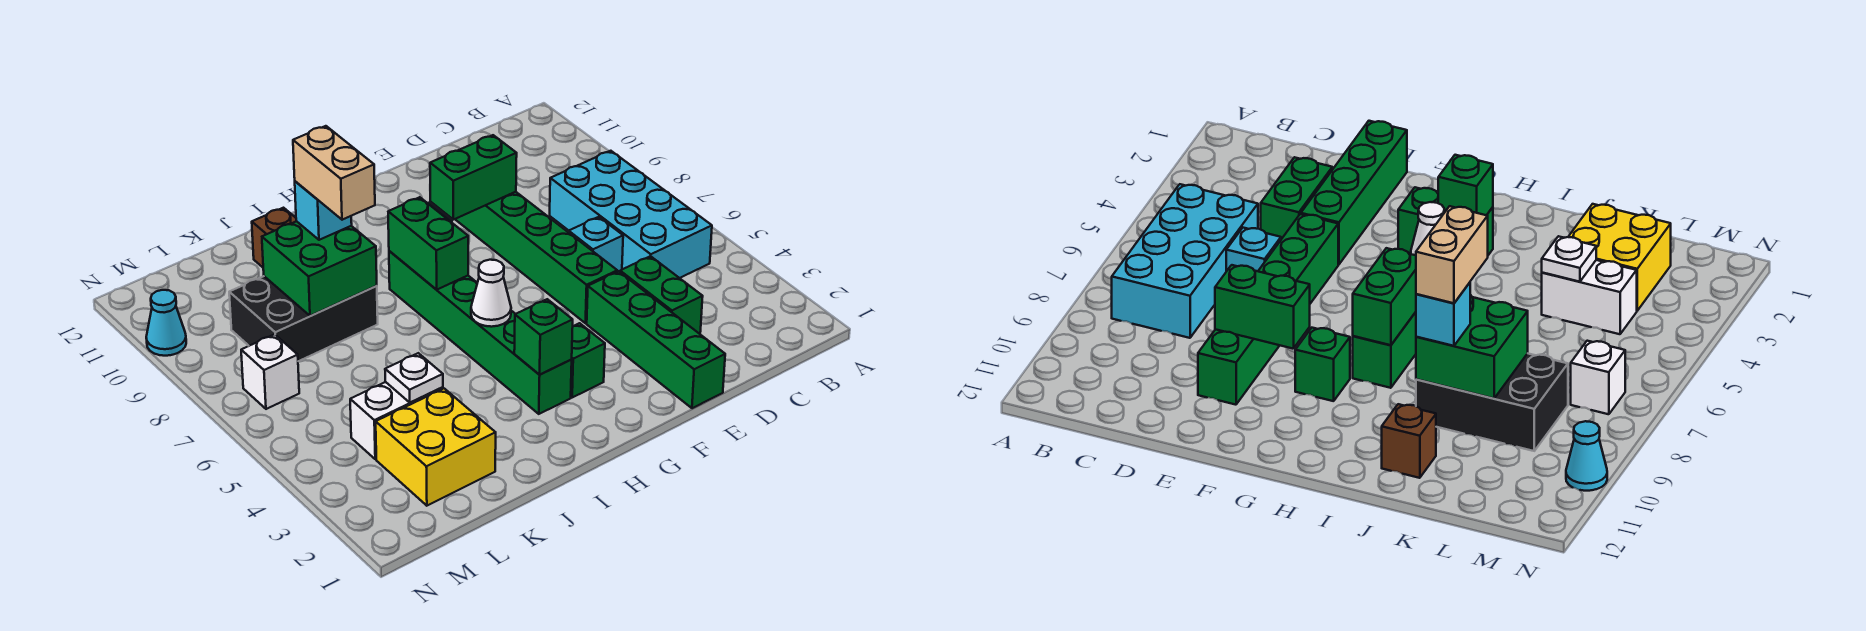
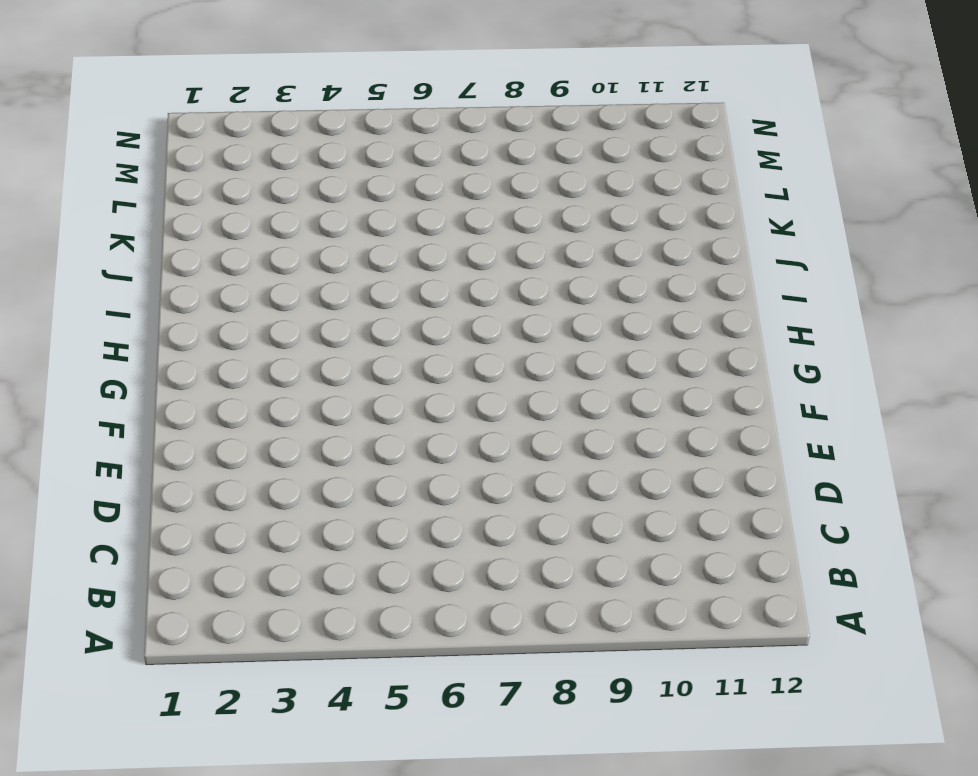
none -> cyan brick B5:C8 level 1
none -> green brick D3:D4 level 1
none -> cyan brick D6 level 1

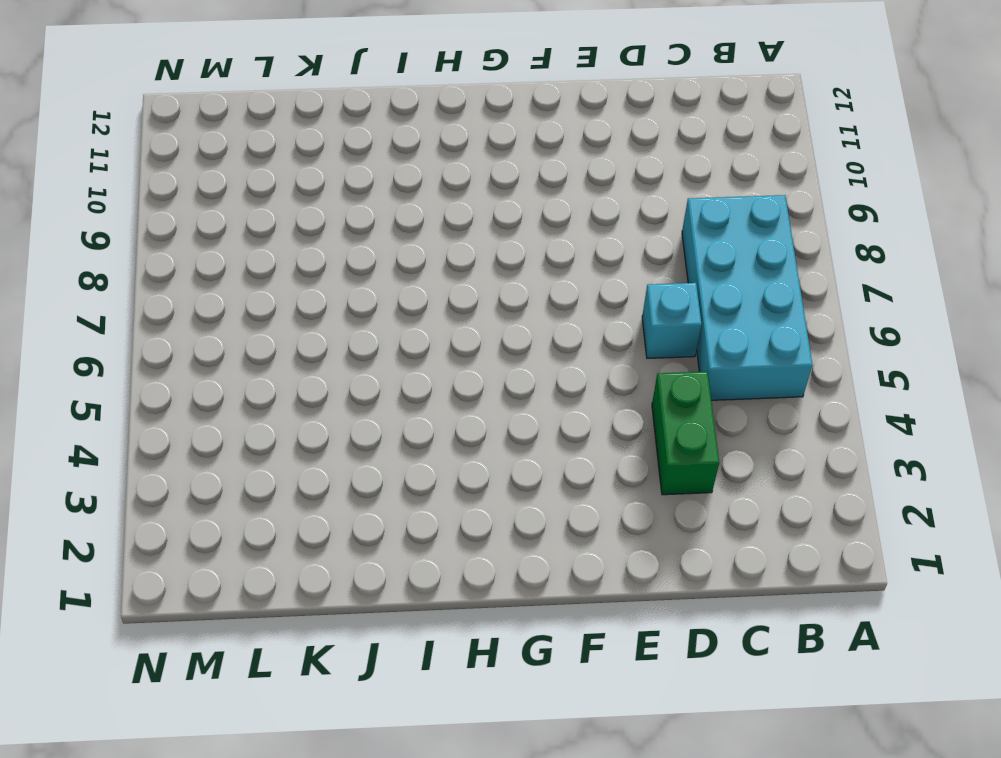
none -> green brick E1:E4 level 1
none -> green brick E5:E10 level 1
none -> green brick G3 level 1

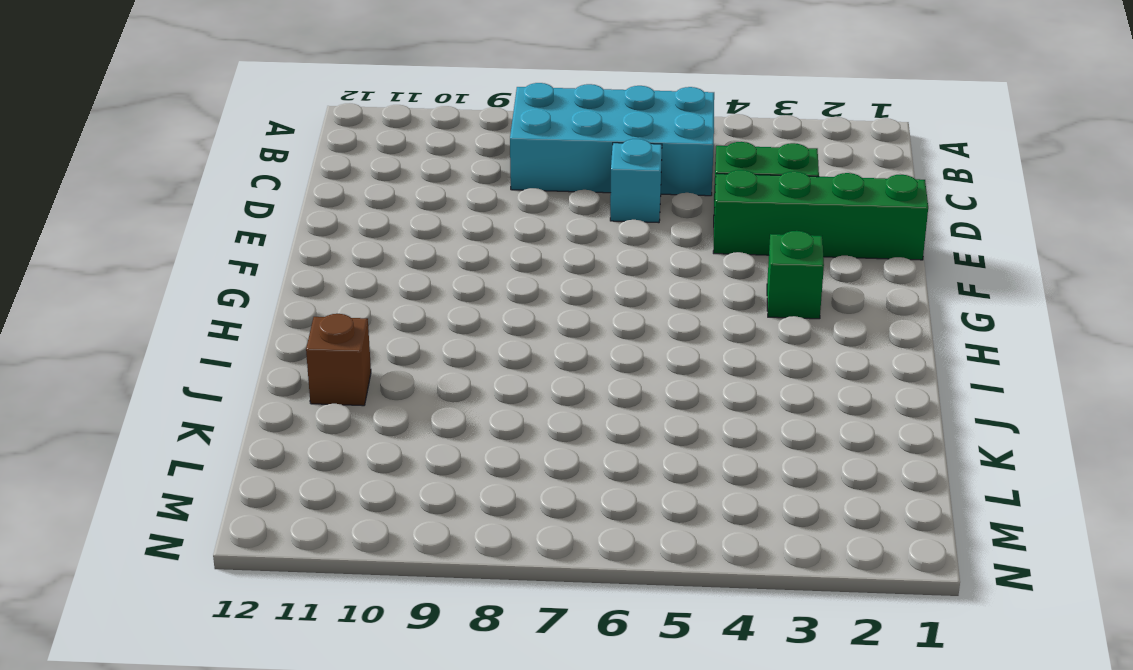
none -> green brick E5:E10 level 1
none -> green brick G9 level 1
none -> green brick H3:H8 level 1

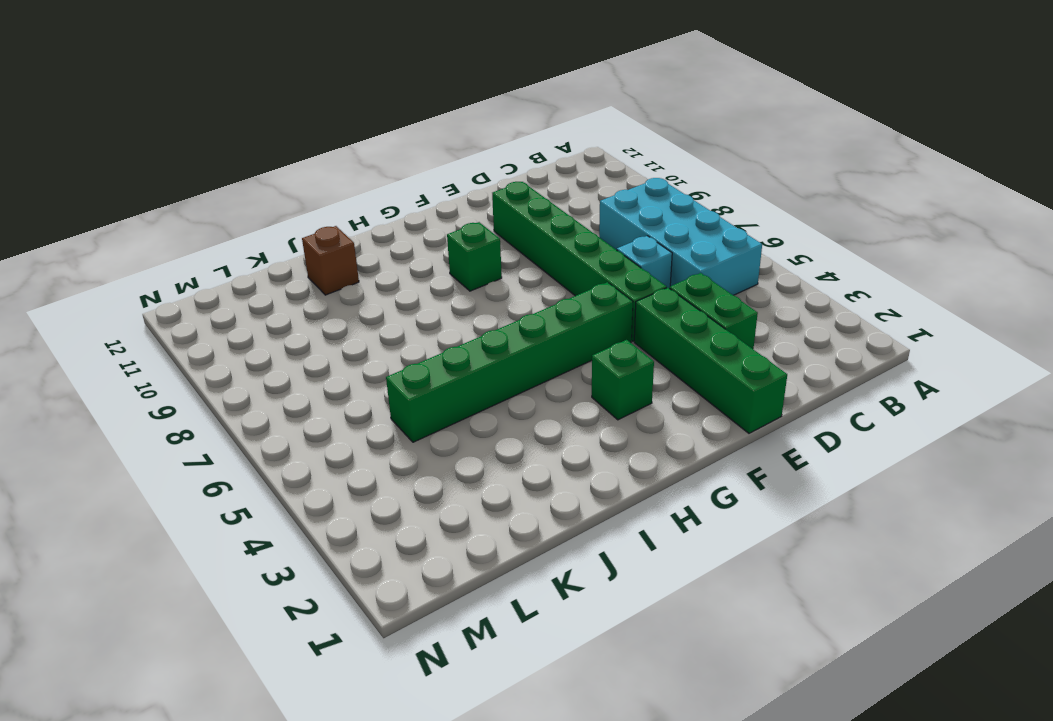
green brick F5:K5 level 1 -> green brick H3:H8 level 1
none -> black brick J8:L9 level 1
none -> yellow brick K2:L3 level 1
none -> white brick K4:L4 level 1

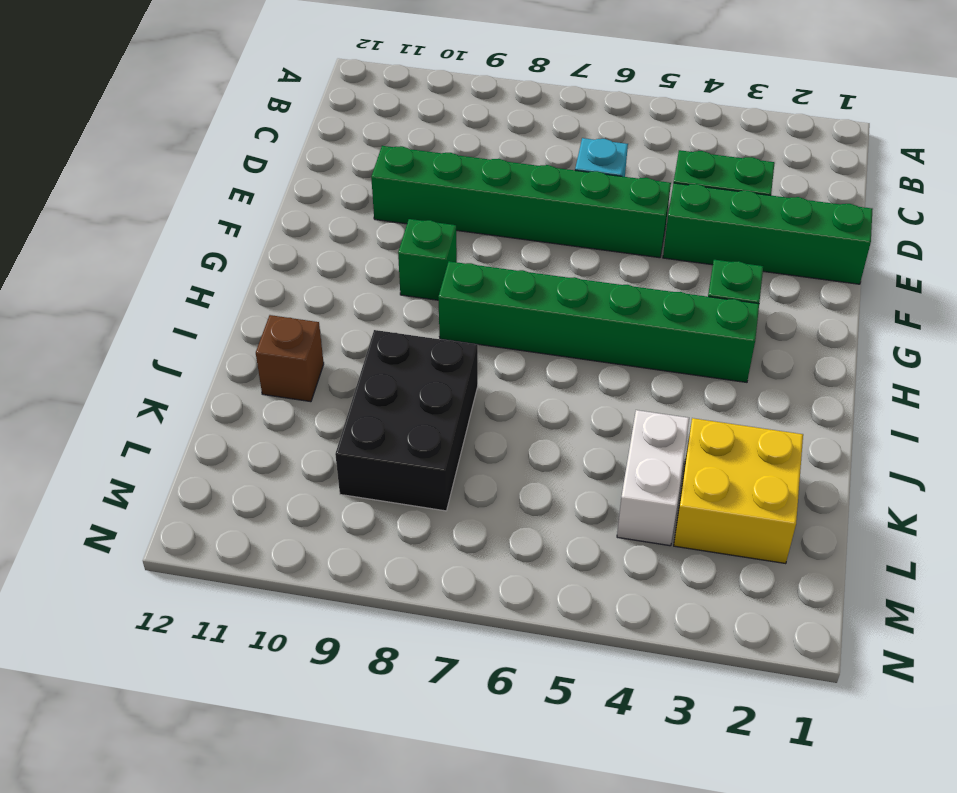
none -> cyan brick B5:C8 level 1
none -> white brick M7 level 1
none -> cyan cone N10 level 1

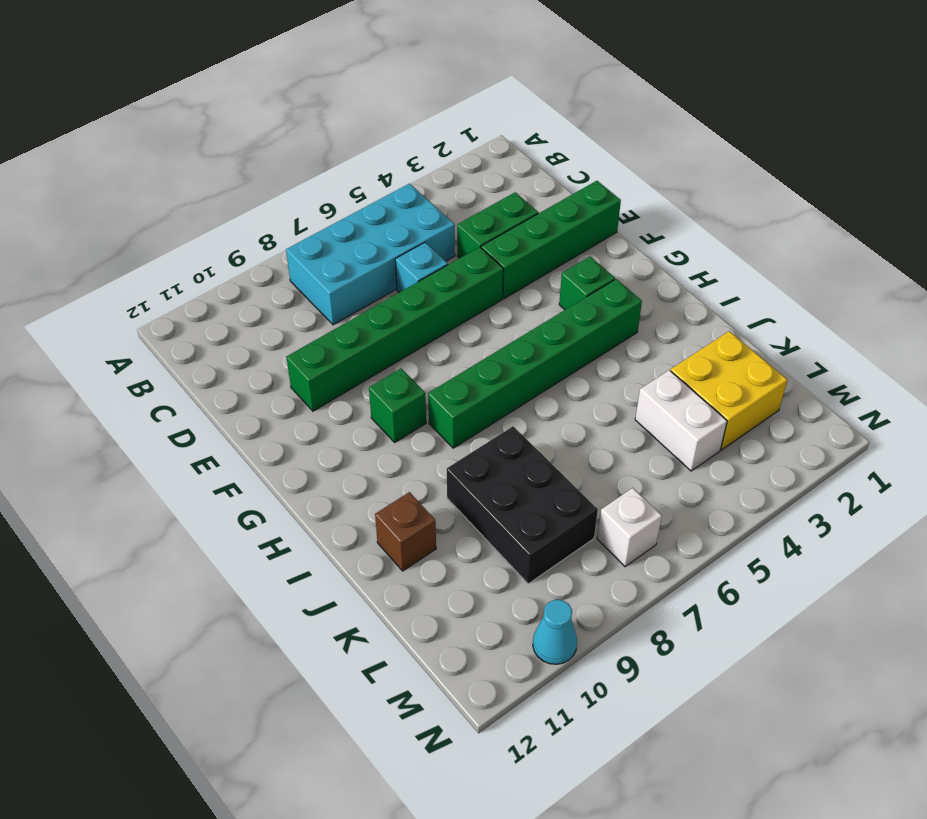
none -> green brick E9:F9 level 2
none -> green brick H3 level 2
none -> white cone H5 level 2

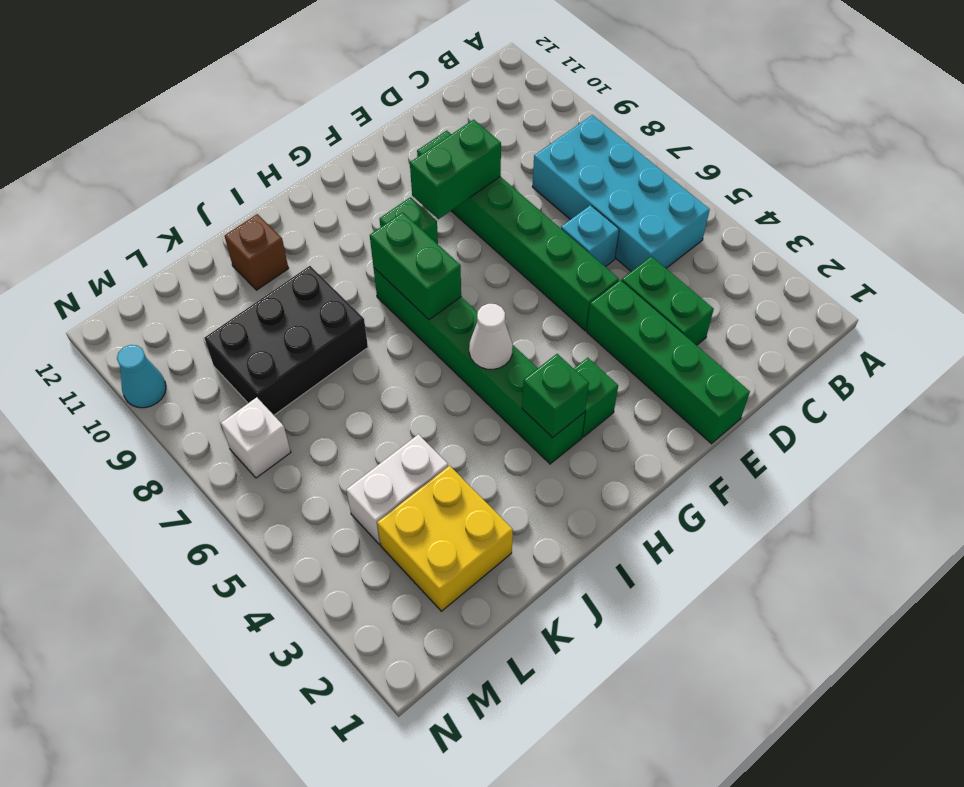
none -> green brick J8:K9 level 2
none -> white plate K4 level 2
none -> cyan brick J9 level 3

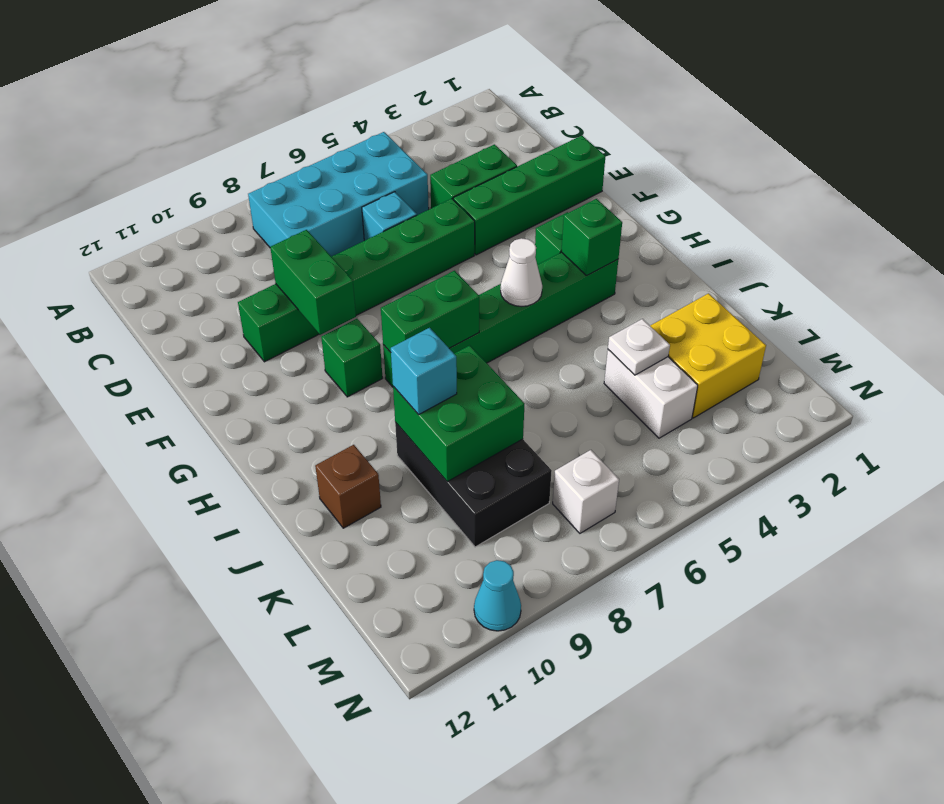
none -> tan brick J8:J9 level 4

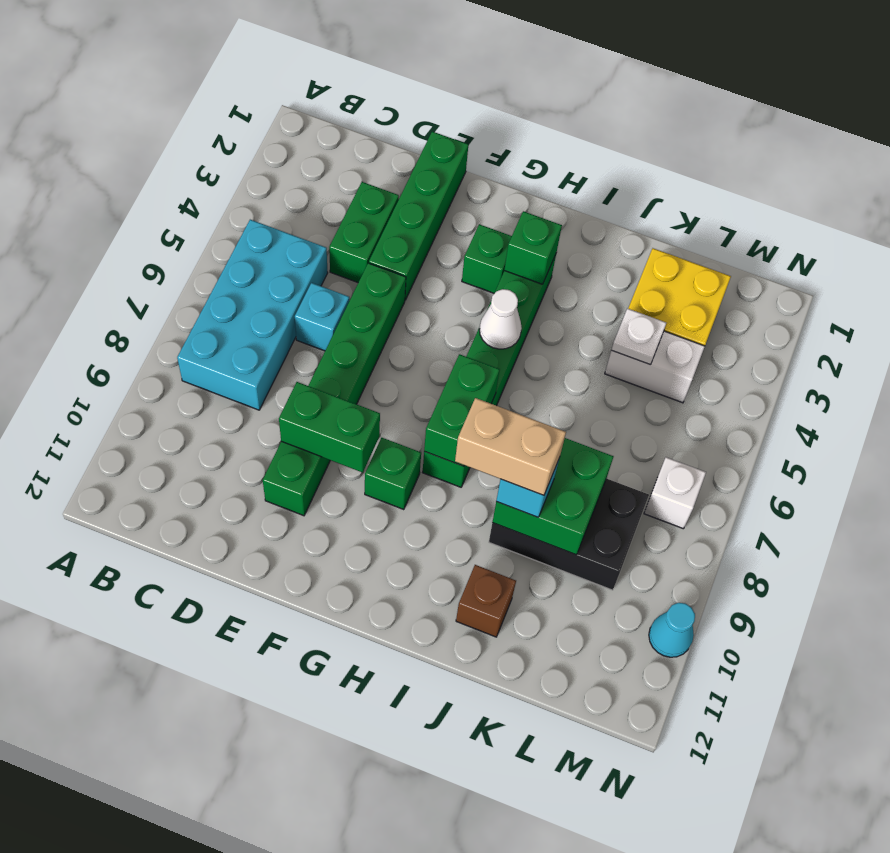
tan brick I9:J9 level 4 -> tan brick J8:J9 level 4

